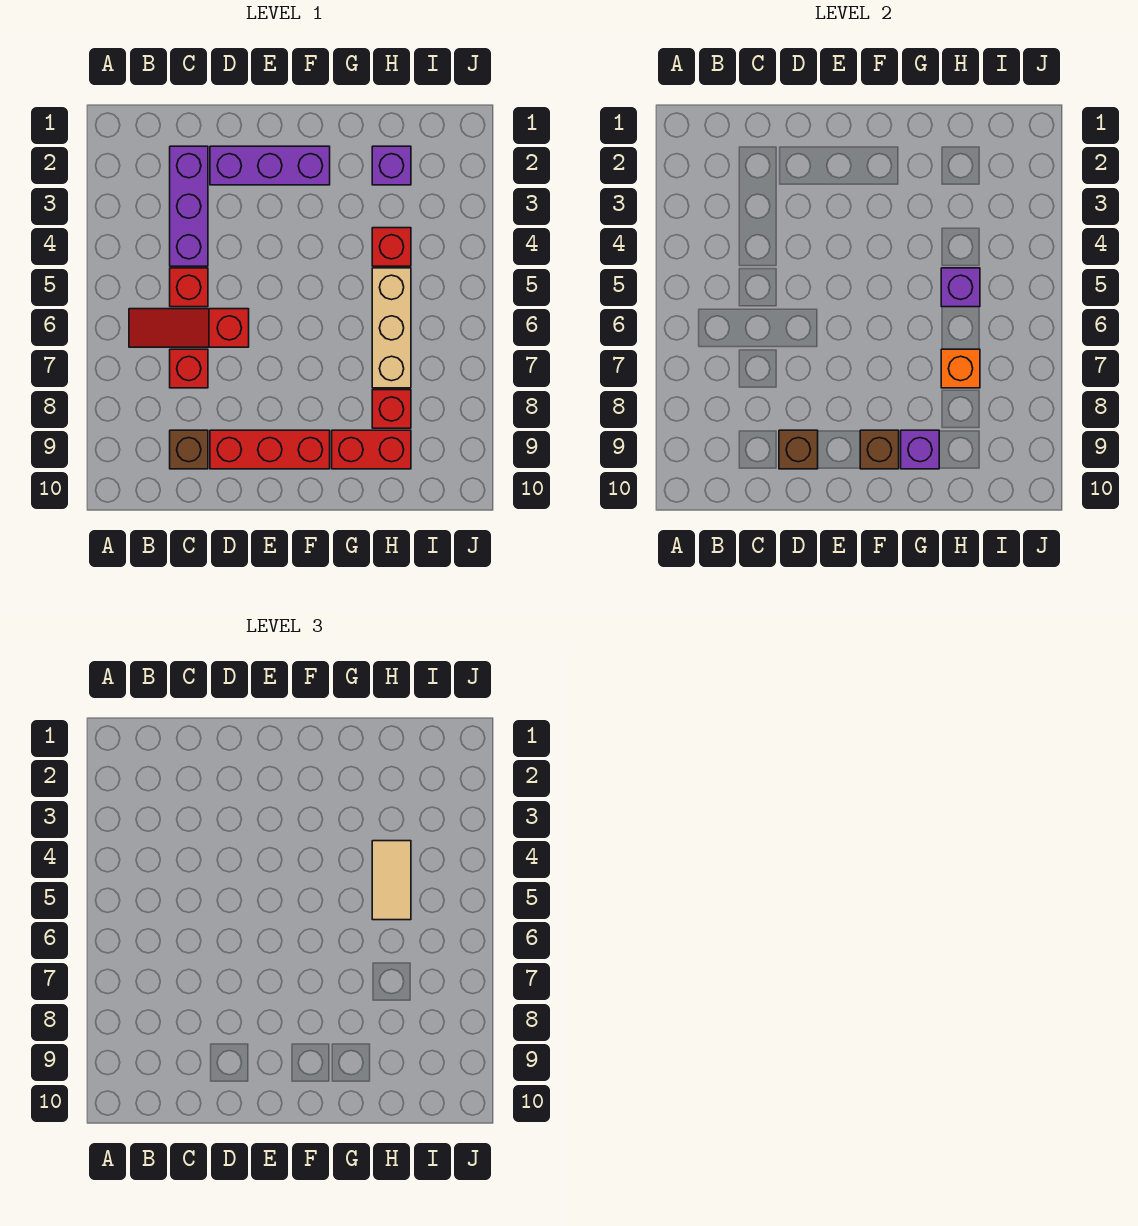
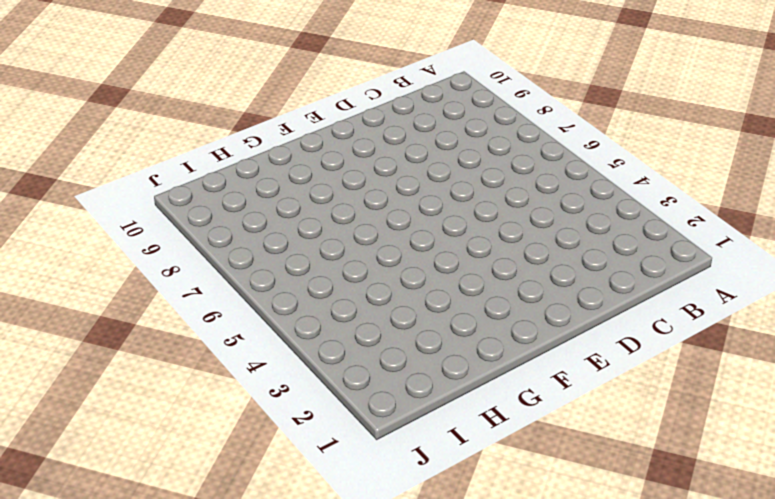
none -> red slope B6:D6 level 1 top D
none -> purple brick C2:C4 level 1
none -> red brick C5 level 1

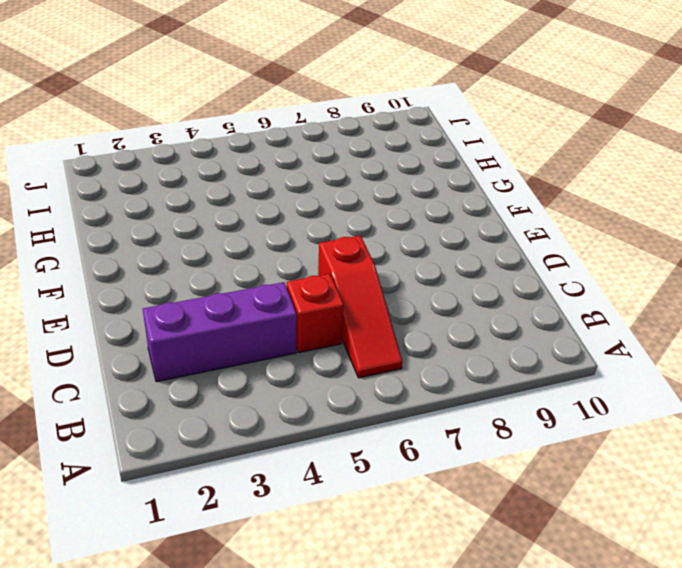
none -> red brick C7 level 1
none -> brown brick C9 level 1
none -> purple brick D2:F2 level 1

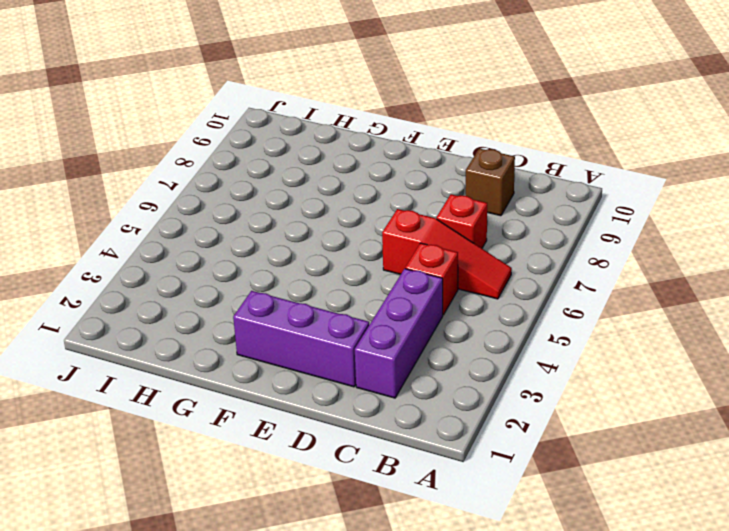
none -> red brick D9:F9 level 1
none -> red brick G9:H9 level 1
none -> purple brick H2 level 1

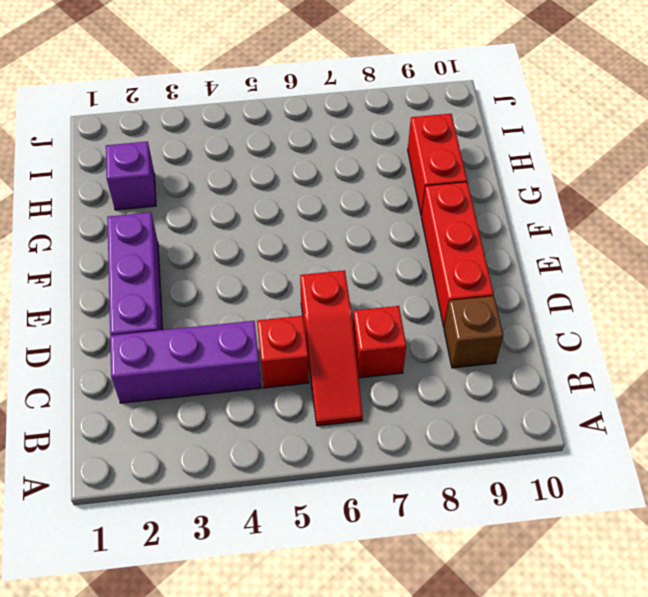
none -> red brick H4 level 1
none -> tan brick H5:H7 level 1
none -> red brick H8 level 1

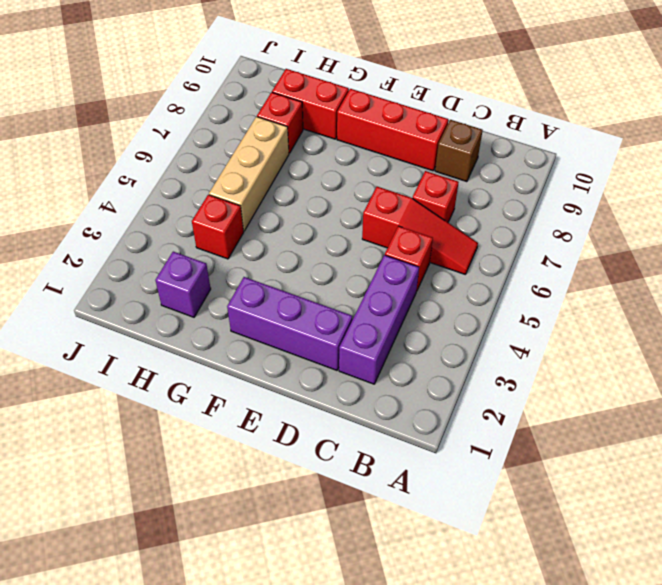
none -> brown brick D9 level 2
none -> brown brick F9 level 2
none -> purple brick G9 level 2

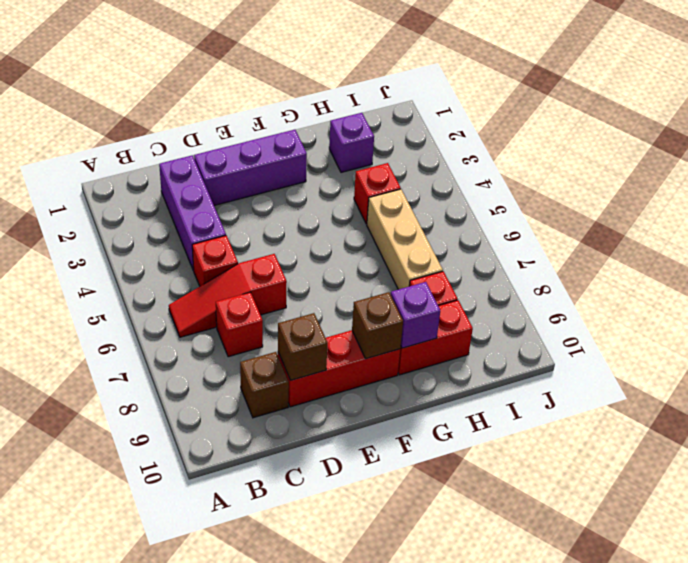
none -> purple brick H5 level 2
none -> orange brick H7 level 2
none -> tan tile H4:H5 level 3

